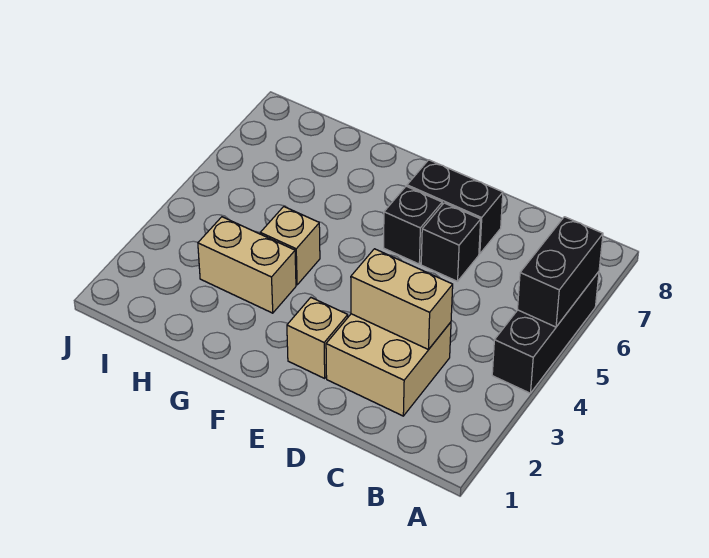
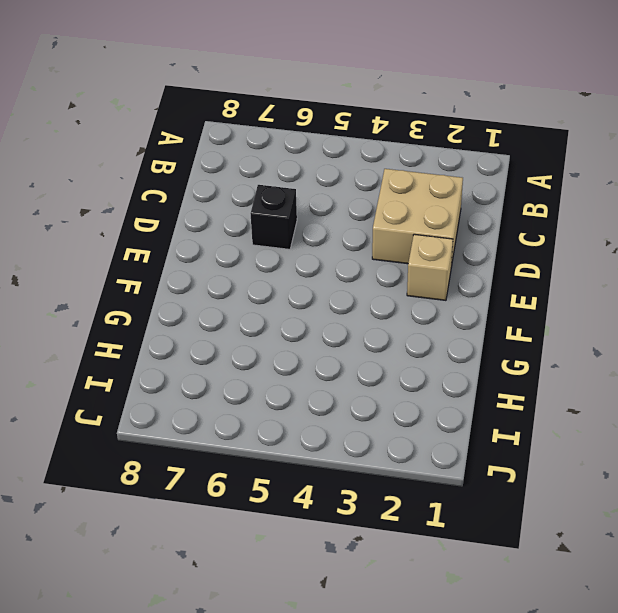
none -> black brick A4:A6 level 1
none -> black brick D7:E7 level 1

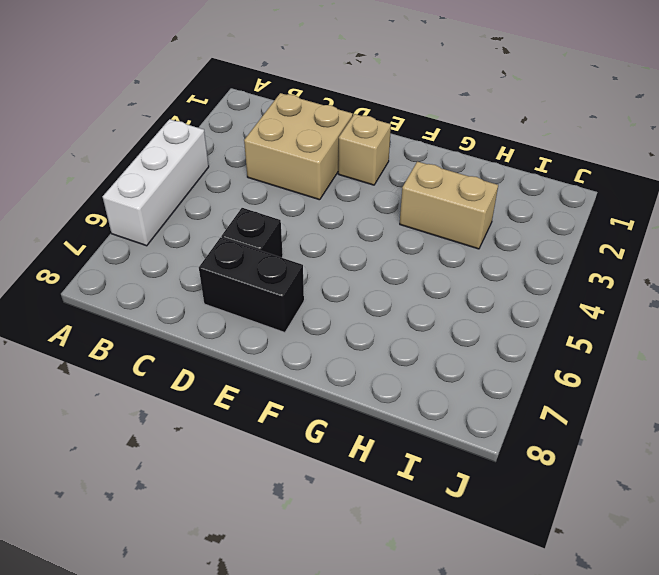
white brick A4:A6 level 1 -> black brick A4:A6 level 1
none -> black brick E6 level 1
none -> tan brick G4 level 1

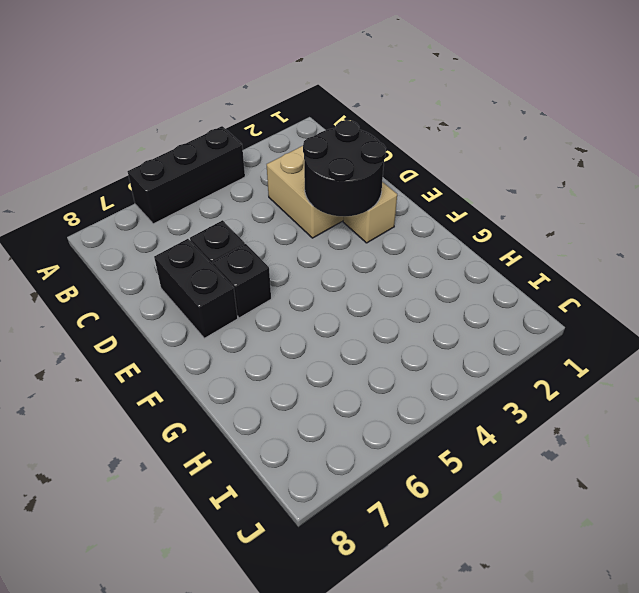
black round brick D2:E3 level 2 -> tan brick C3:D3 level 2
none -> tan brick G3:H3 level 1
none -> tan brick G4 level 1

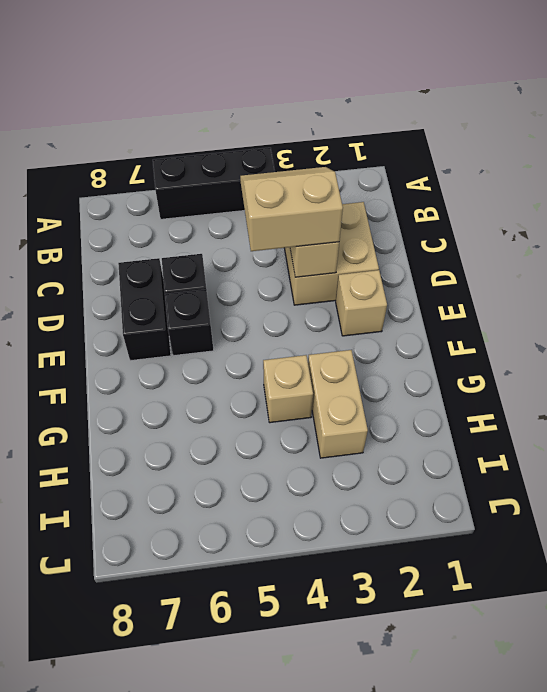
tan slope C3:D4 level 3 top D -> none
none -> black brick A5:A6 level 2

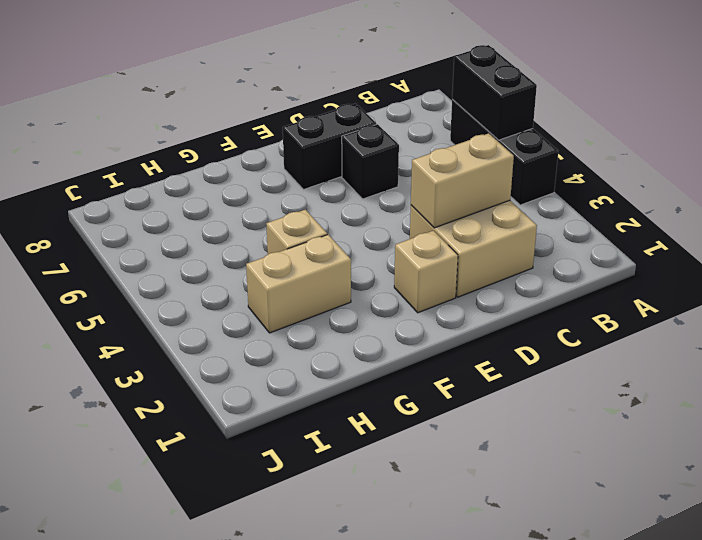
none -> black brick E6 level 1

